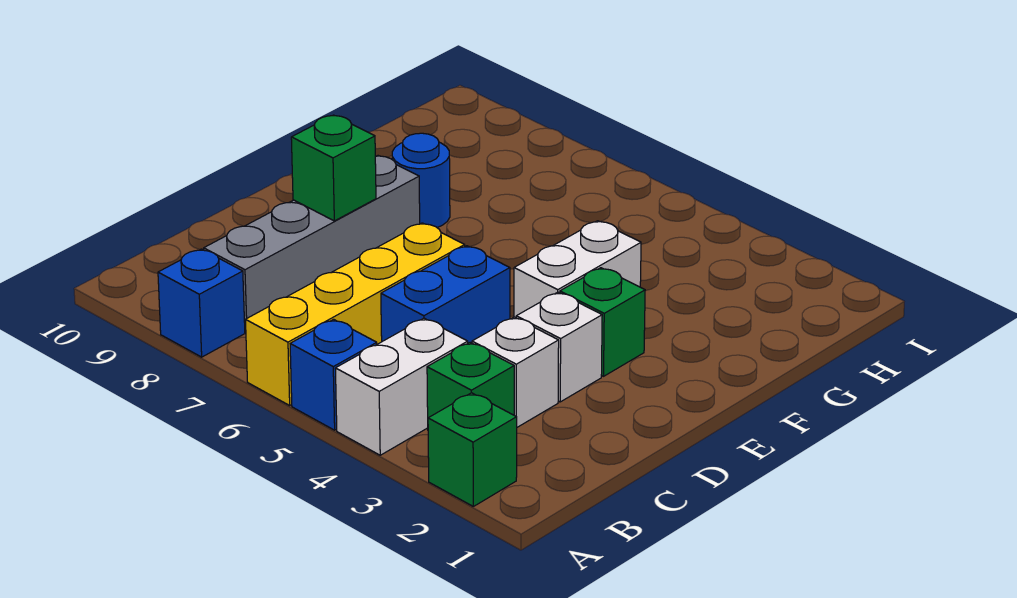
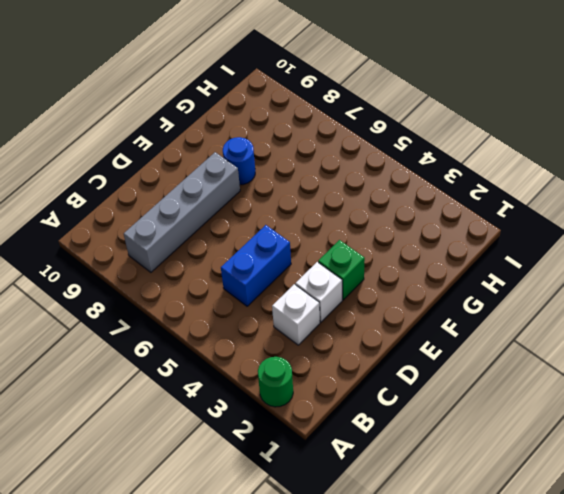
green round brick A2 level 1 -> green brick A2 level 1
none -> white brick A4:B4 level 1
none -> blue brick A5 level 1
none -> yellow brick A6:D6 level 1

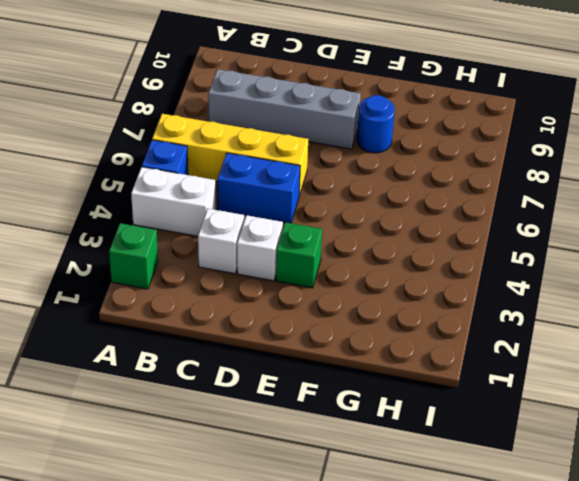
none -> blue brick A8 level 1
none -> green brick B3 level 1
none -> white brick E4:F4 level 1

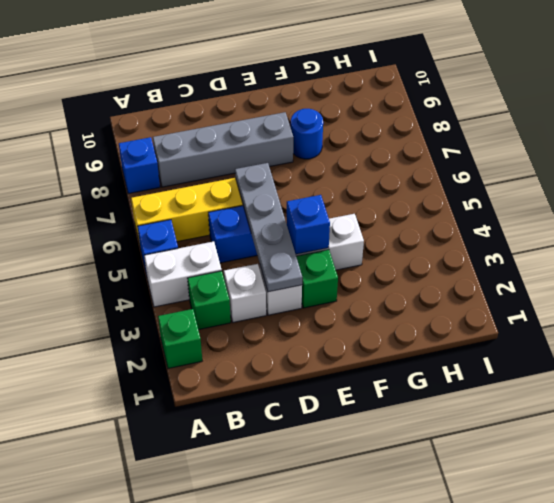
grey plate D3:D6 level 2 -> none
blue brick E4 level 2 -> none
none -> green brick D8 level 2

